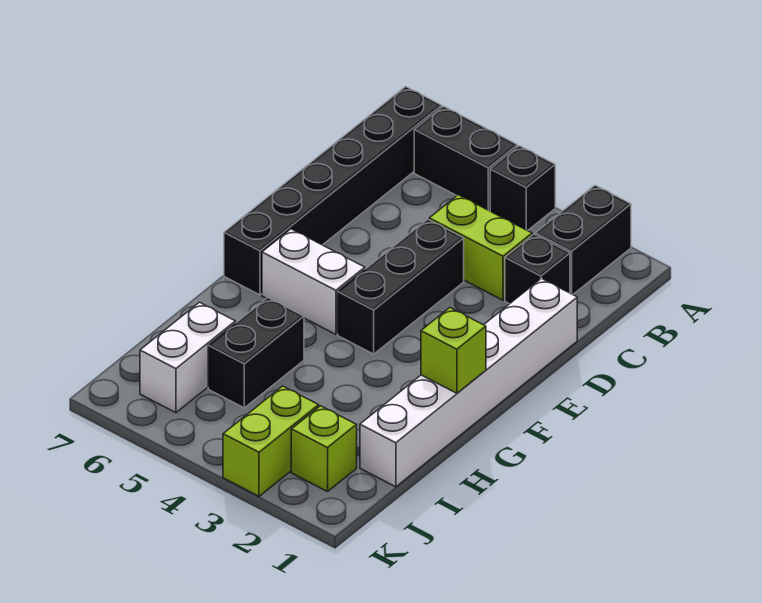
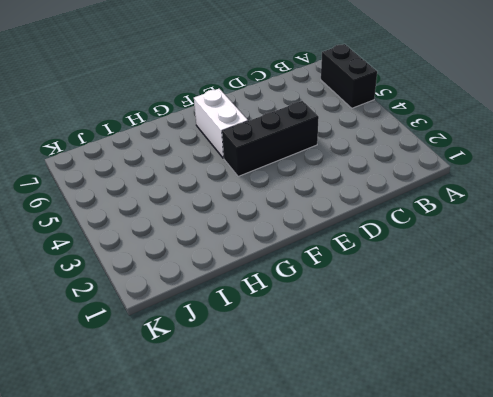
none -> black brick A2:B2 level 1
none -> black brick A4 level 1
none -> black brick A7:F7 level 1

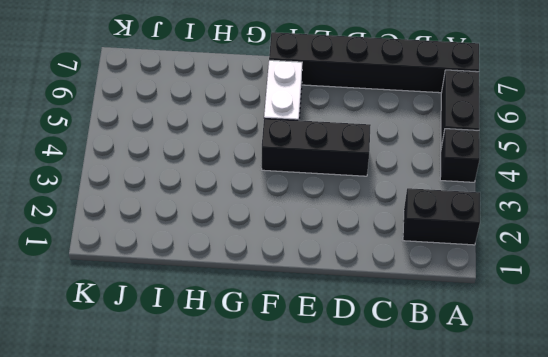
none -> black brick C2 level 1
none -> lime brick C3:C4 level 1
none -> white brick D1:I1 level 1

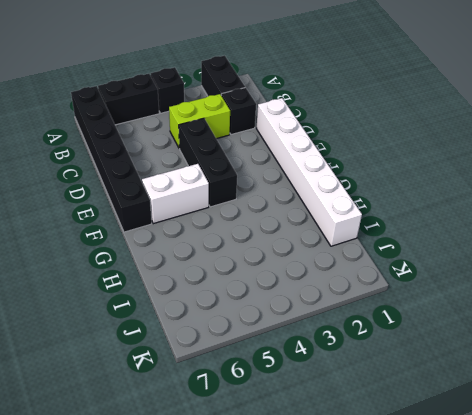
none -> black brick H5:I5 level 1
none -> white brick I6:J6 level 1
none -> lime brick J2 level 1

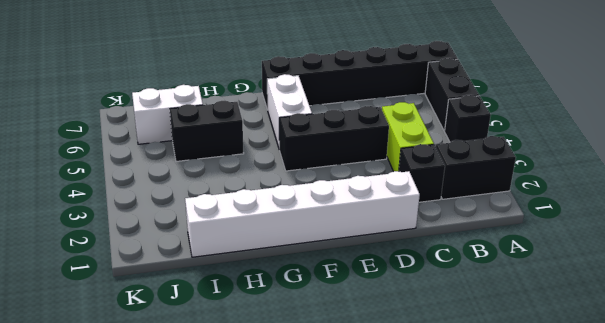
none -> lime brick J2 level 1
none -> lime brick J3:K3 level 1
none -> lime brick G1 level 2

